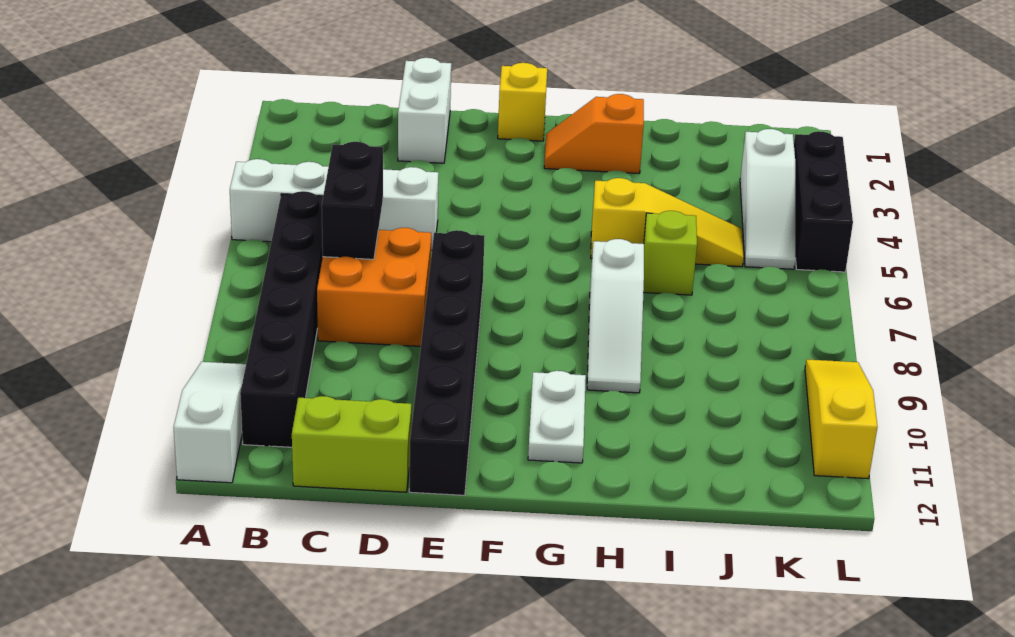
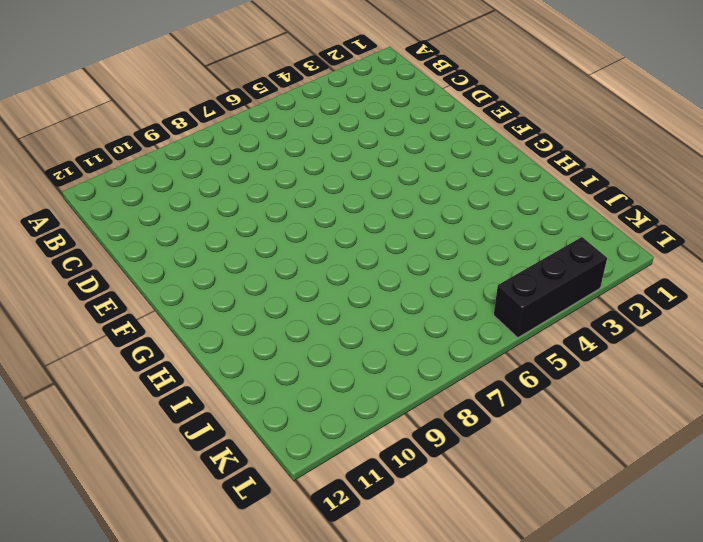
none -> white brick A5:D5 level 1
none -> white slope A10:A12 level 1 top 12
none -> black brick B6:B11 level 1

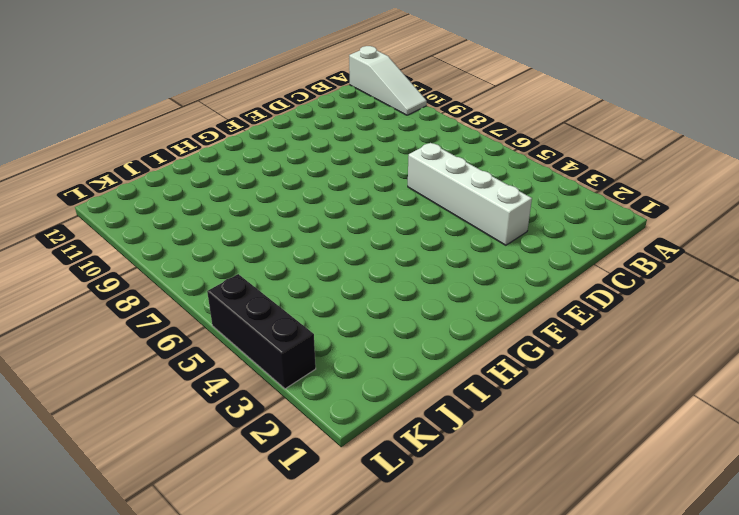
white brick D3:D6 level 1 -> white brick A5:D5 level 1
none -> black brick B6:B11 level 1
none -> orange brick C7:D8 level 1
none -> lime brick C12:D12 level 1

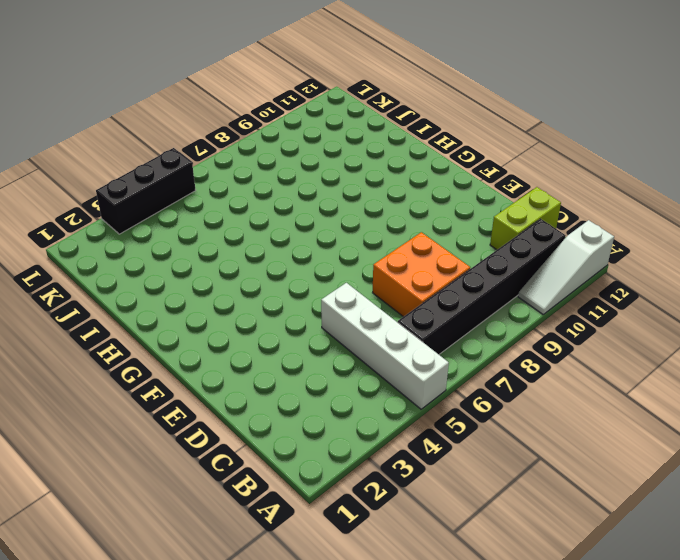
lime brick C11:C12 level 1 -> lime brick C12:D12 level 1
none -> white brick D1:D2 level 1
none -> black brick E7:E12 level 1
none -> yellow brick F1 level 1

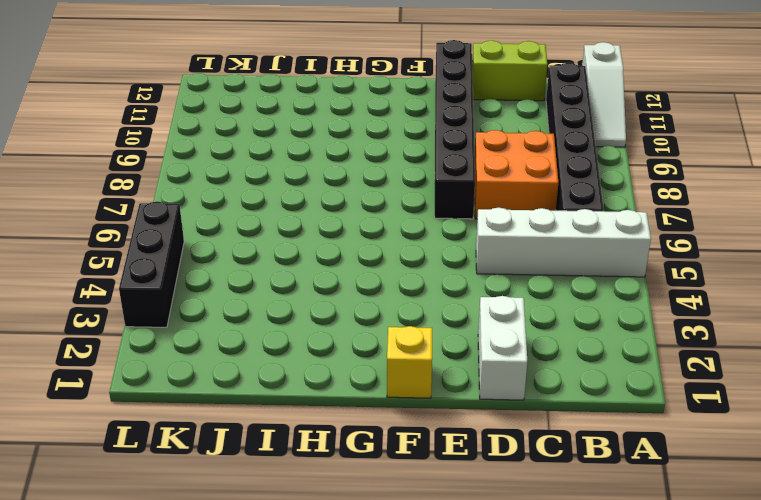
none -> orange slope G2:H2 level 1 top H
none -> white plate G10:G11 level 1
none -> yellow slope H5:J5 level 1 top H

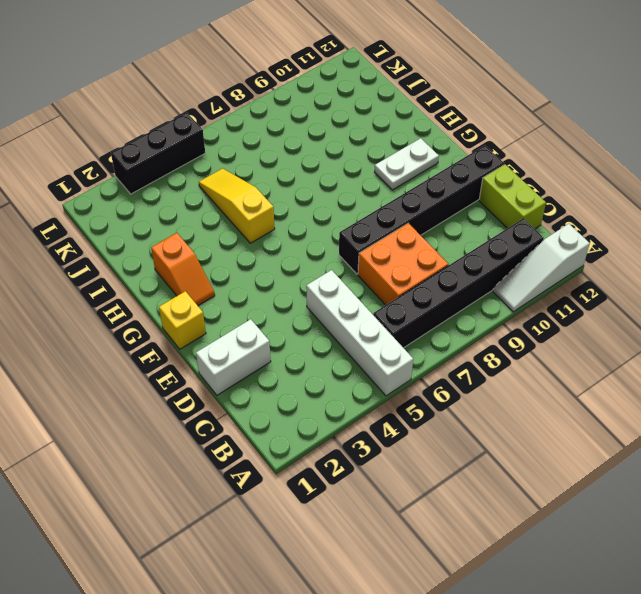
none -> white slope H7:H9 level 1 top 7
none -> lime brick I6 level 1
none -> white slope K3:K5 level 1 top 3

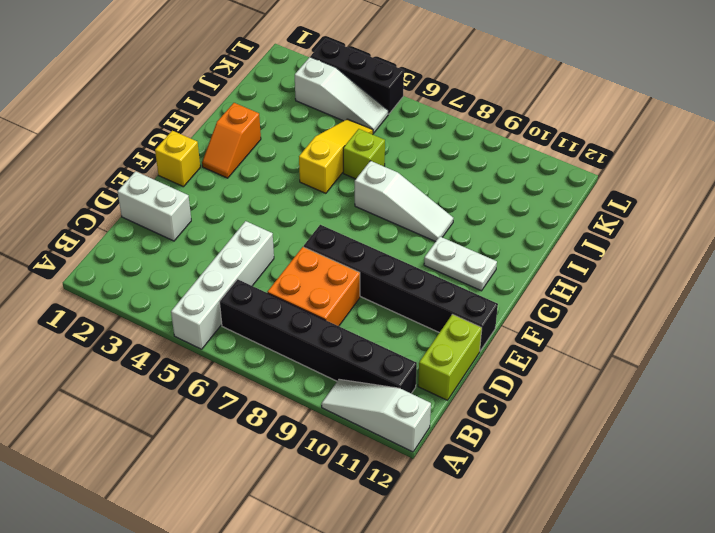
none -> yellow slope L9:L11 level 1 top 11
none -> black brick C6:C7 level 2

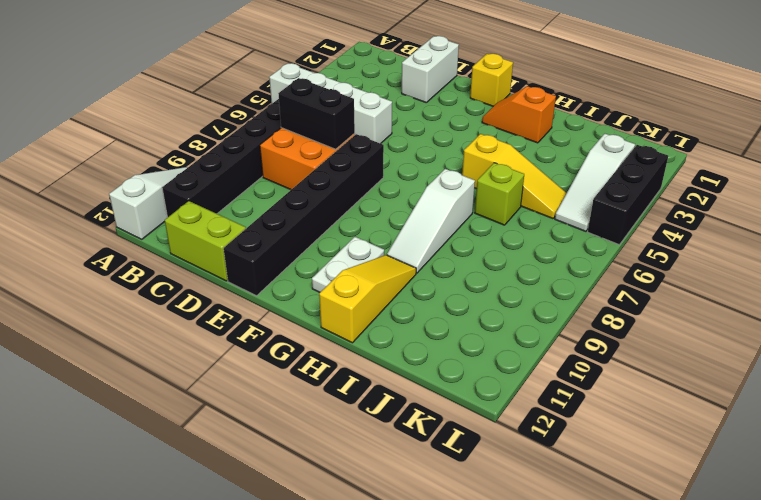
black brick C7:D7 level 2 -> black brick C6:C7 level 2
yellow slope H10:H12 level 1 top 12 -> yellow slope L9:L11 level 1 top 11

